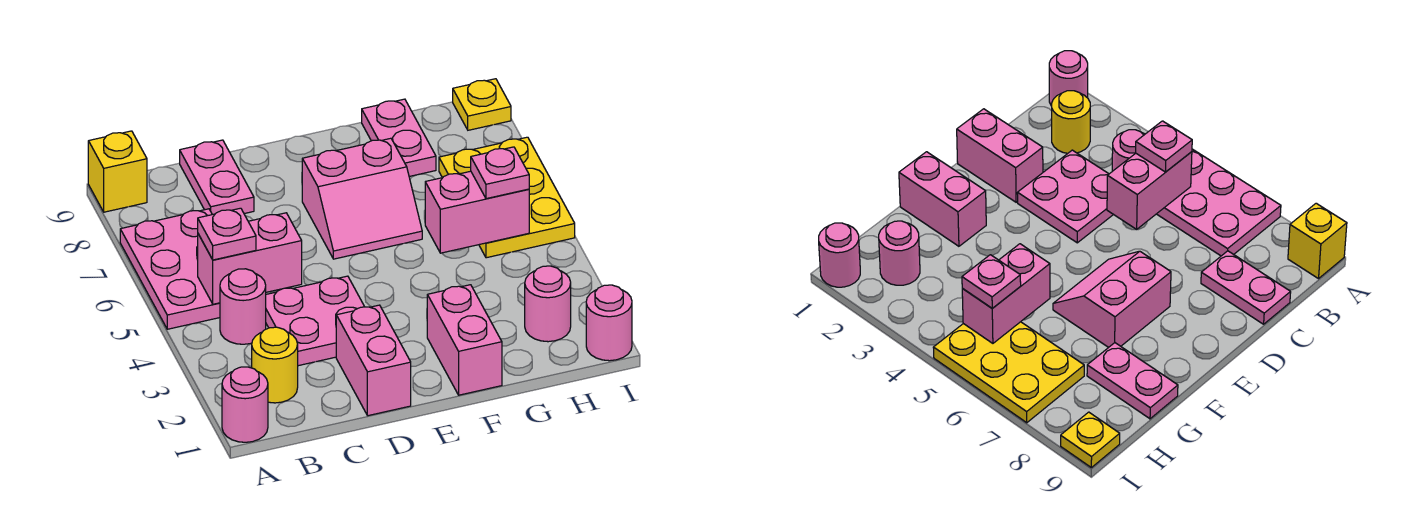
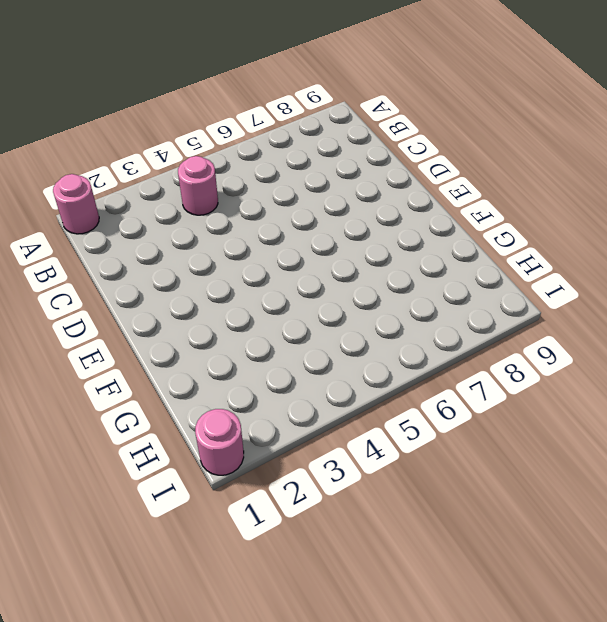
none -> pink plate A5:B7 level 1
none -> yellow brick A9 level 1
none -> yellow round brick B2 level 1

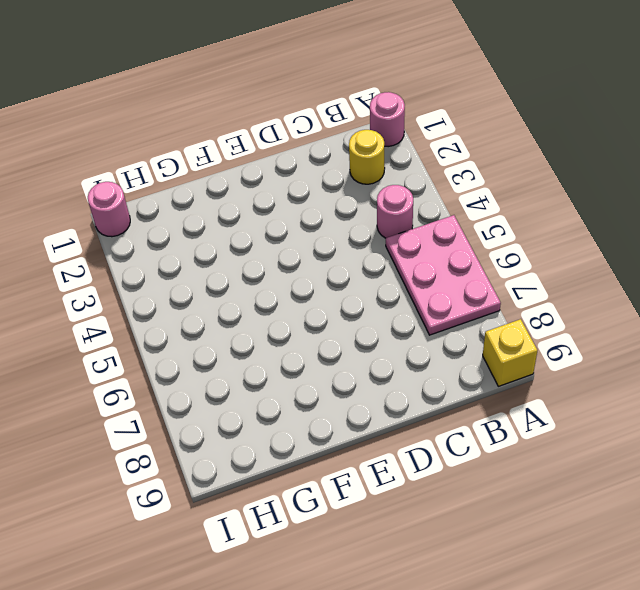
none -> pink plate C3:D4 level 1
none -> pink plate C8:C9 level 1
none -> pink brick D1:D2 level 1

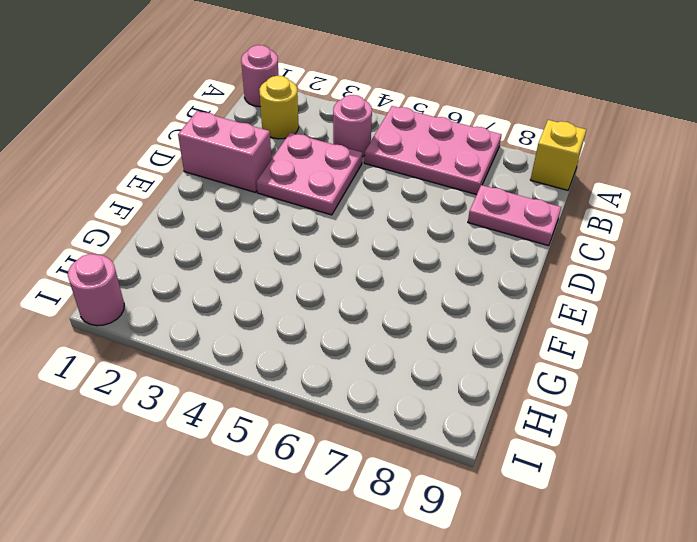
none -> pink slope E6:F7 level 1 top 7
none -> pink brick F1:F2 level 1
none -> pink plate G8:G9 level 1

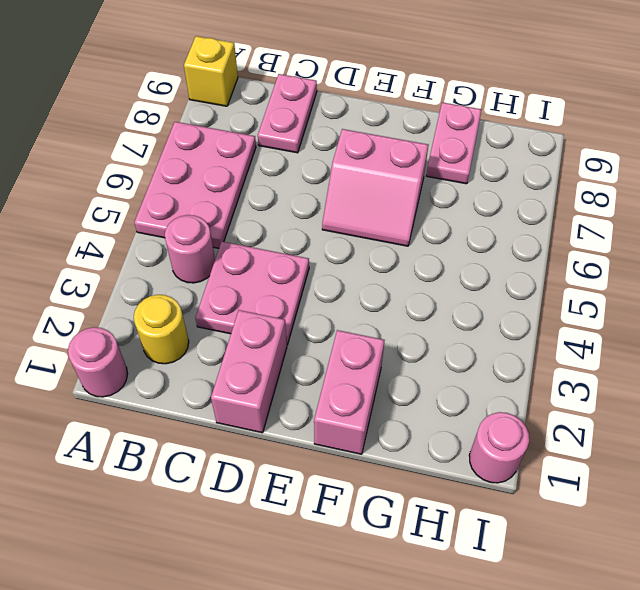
none -> pink round brick H2 level 1
none -> yellow plate H5:I7 level 1
none -> yellow plate I9 level 1

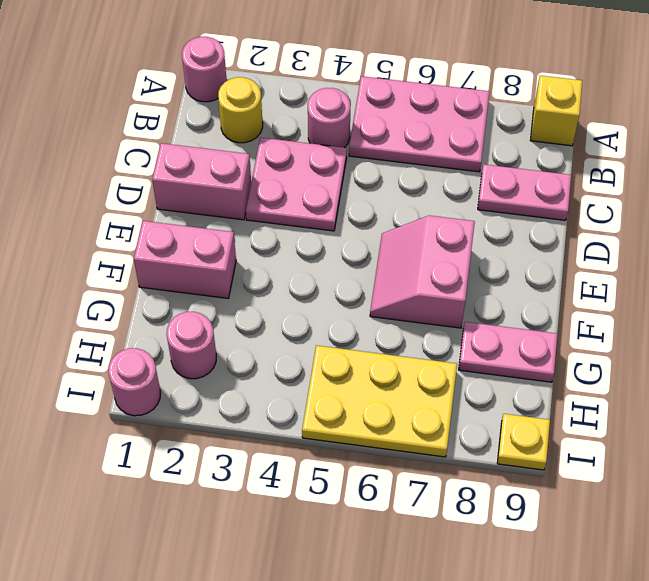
none -> pink brick B5:C5 level 2
none -> pink brick G5:H5 level 2
none -> pink plate B5 level 3

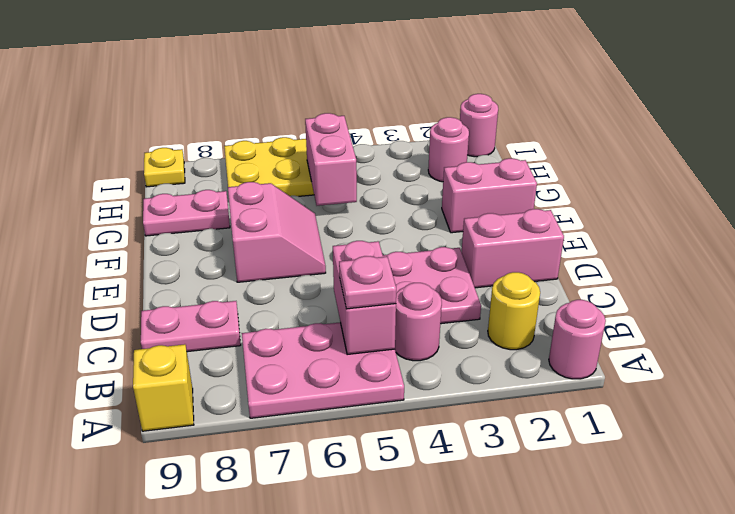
none -> pink plate H5 level 3

